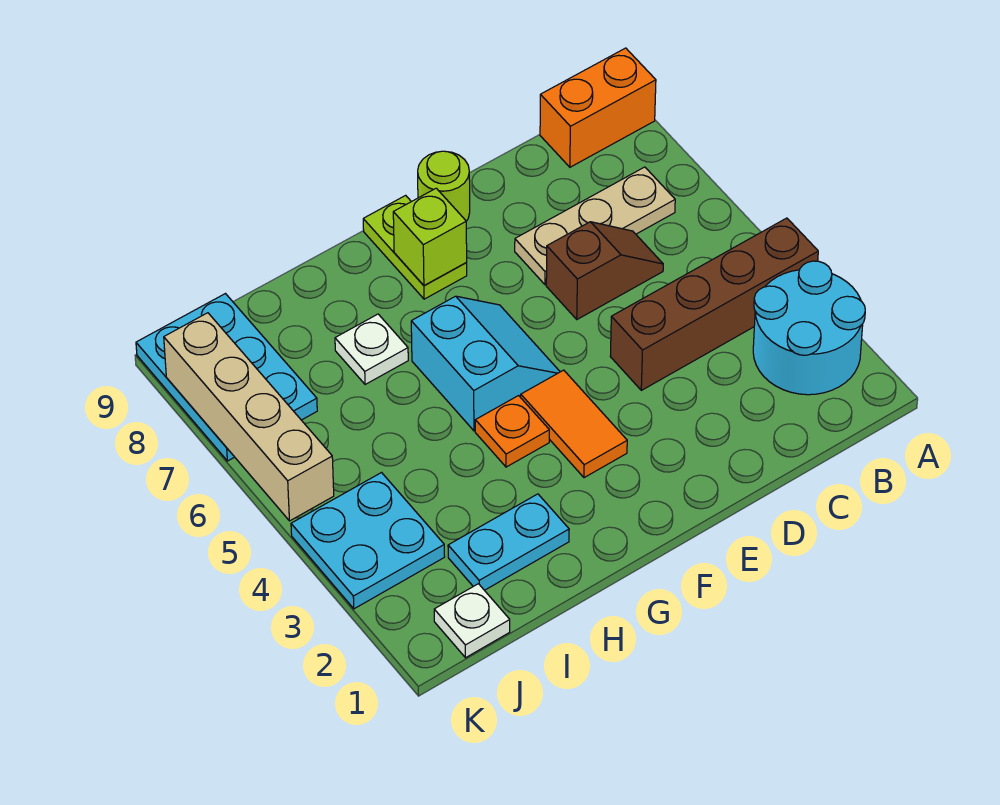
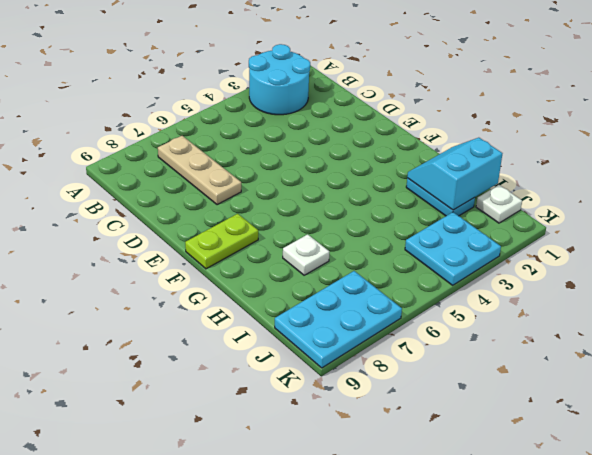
cyan slope H1:I2 level 2 top I -> cyan slope F5:G6 level 1 top G
none -> brown brick A4:D4 level 1
none -> orange brick A9:B9 level 1
none -> brown slope C6:D6 level 1 top D

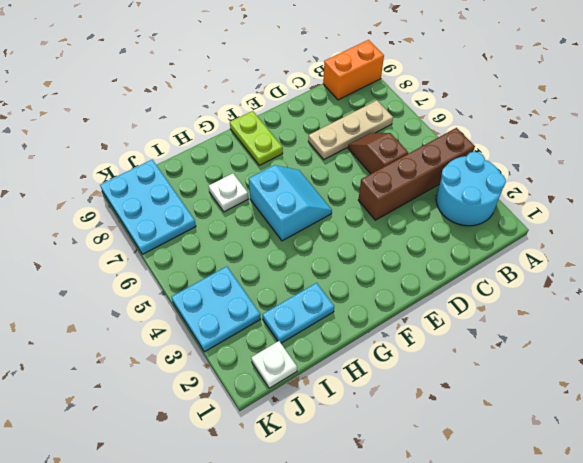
brown slope C5:C6 level 1 top 5 -> brown slope C6:D6 level 1 top D
none -> lime round brick E9 level 1
none -> orange tile F3:F4 level 1
none -> orange plate G4 level 1

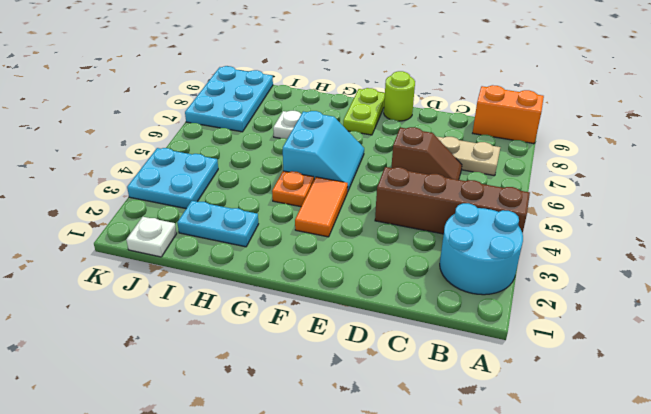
none -> lime brick F8 level 2
none -> tan brick K5:K8 level 2

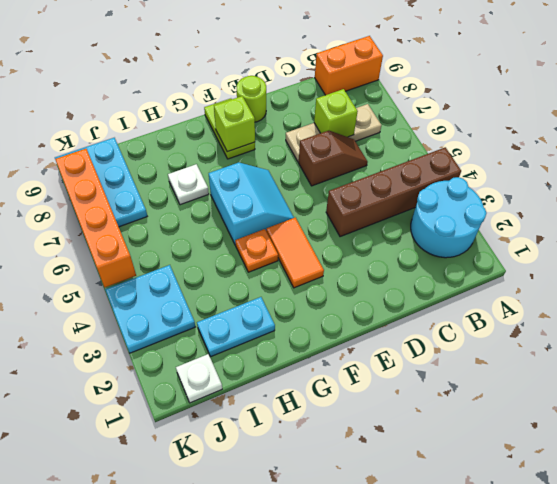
lime brick C7 level 2 -> none
orange brick K5:K8 level 2 -> tan brick K5:K8 level 2

